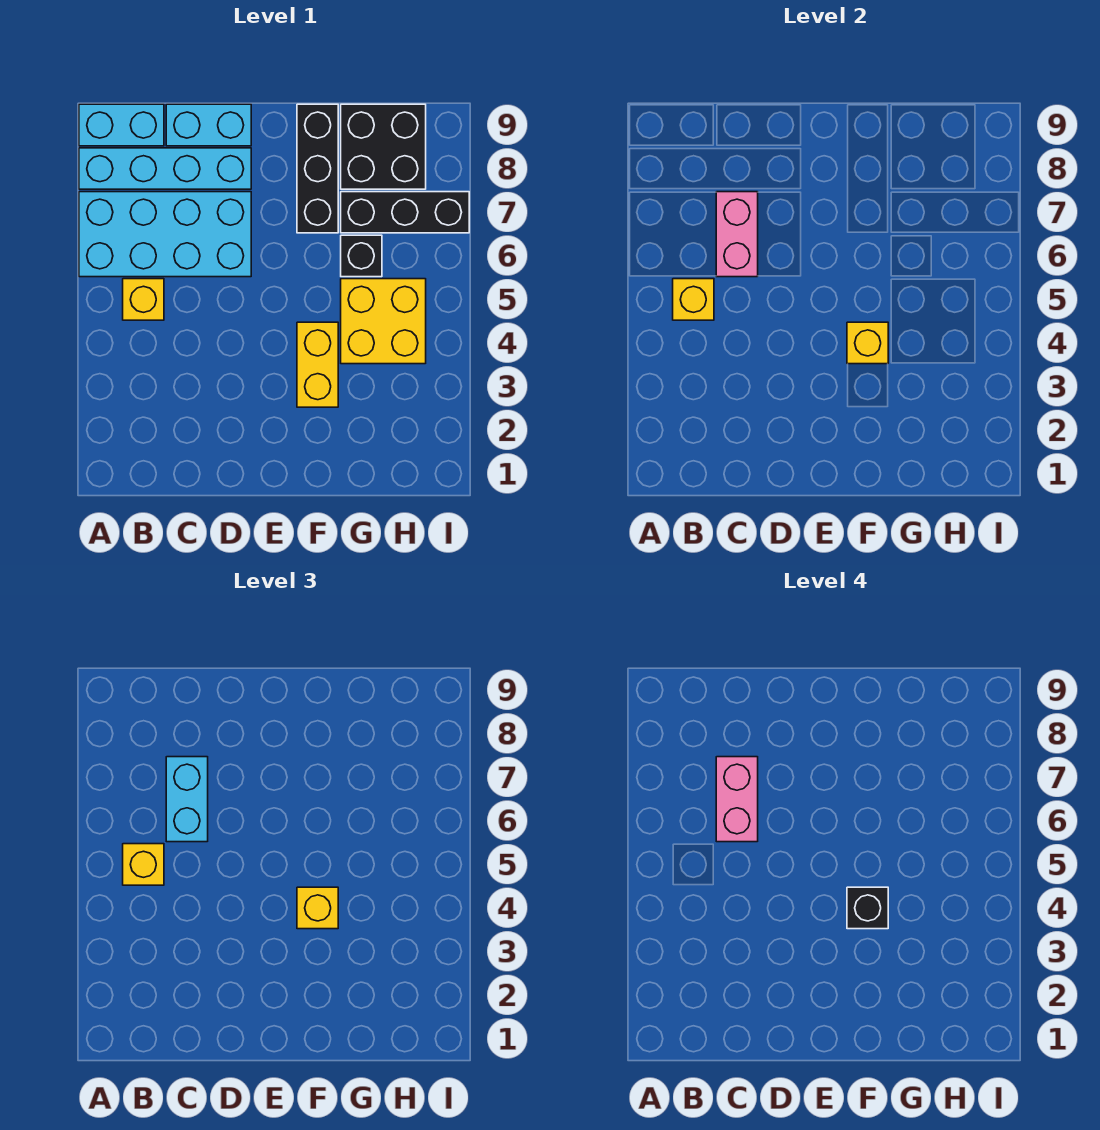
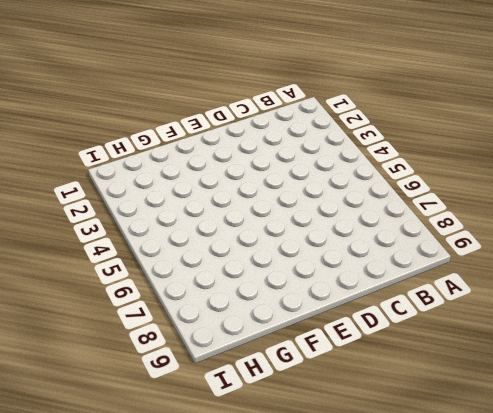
none -> cyan brick A6:D7 level 1
none -> cyan brick A8:D8 level 1
none -> cyan brick A9:B9 level 1

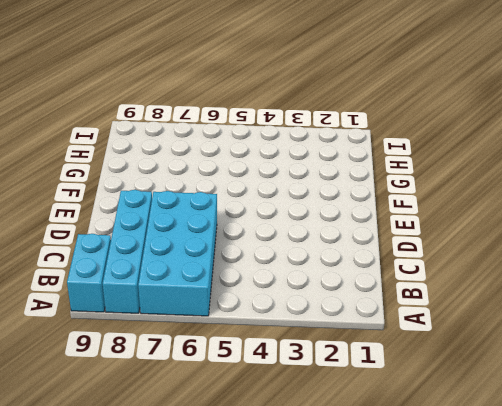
none -> yellow brick B5 level 1
none -> cyan brick C9:D9 level 1
none -> yellow brick F3:F4 level 1

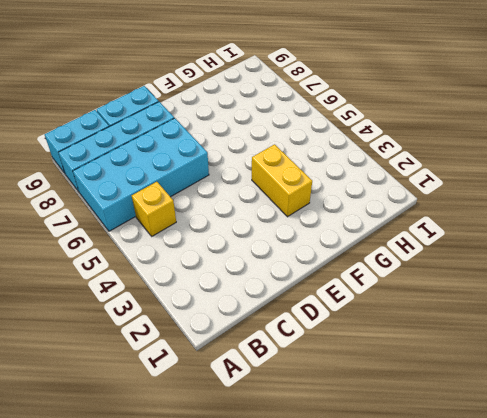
none -> black brick F7:F9 level 1
none -> yellow brick G4:H5 level 1
none -> black brick G6 level 1

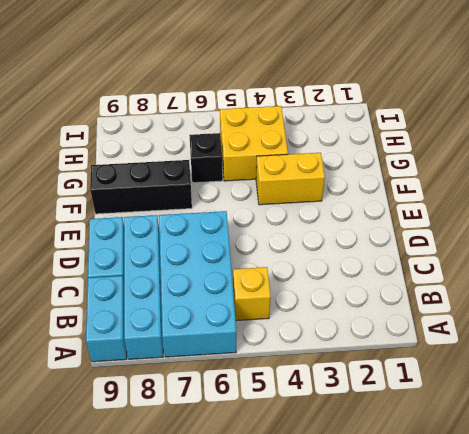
none -> black brick G7:I7 level 1
none -> black brick G8:H9 level 1
none -> yellow brick B5 level 2

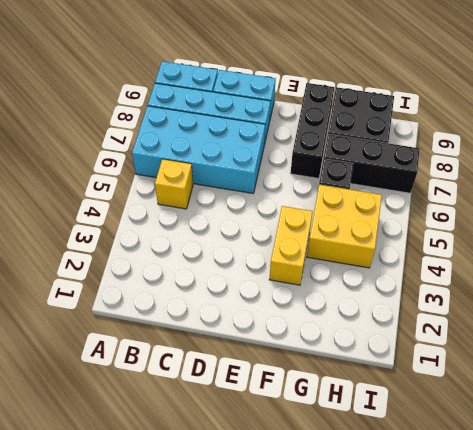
none -> yellow brick B5 level 2
none -> pink brick C6:C7 level 2
none -> yellow brick F4 level 2

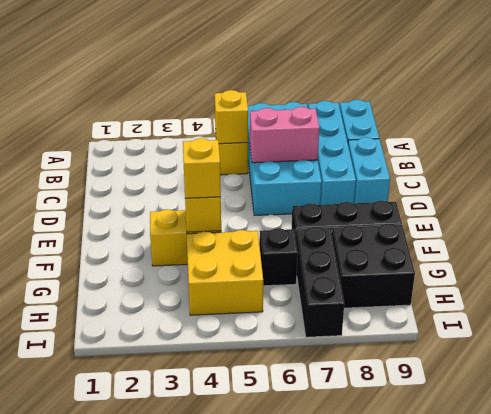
none -> yellow brick B5 level 3
none -> cyan brick C6:C7 level 3
none -> pink brick C6:C7 level 4

